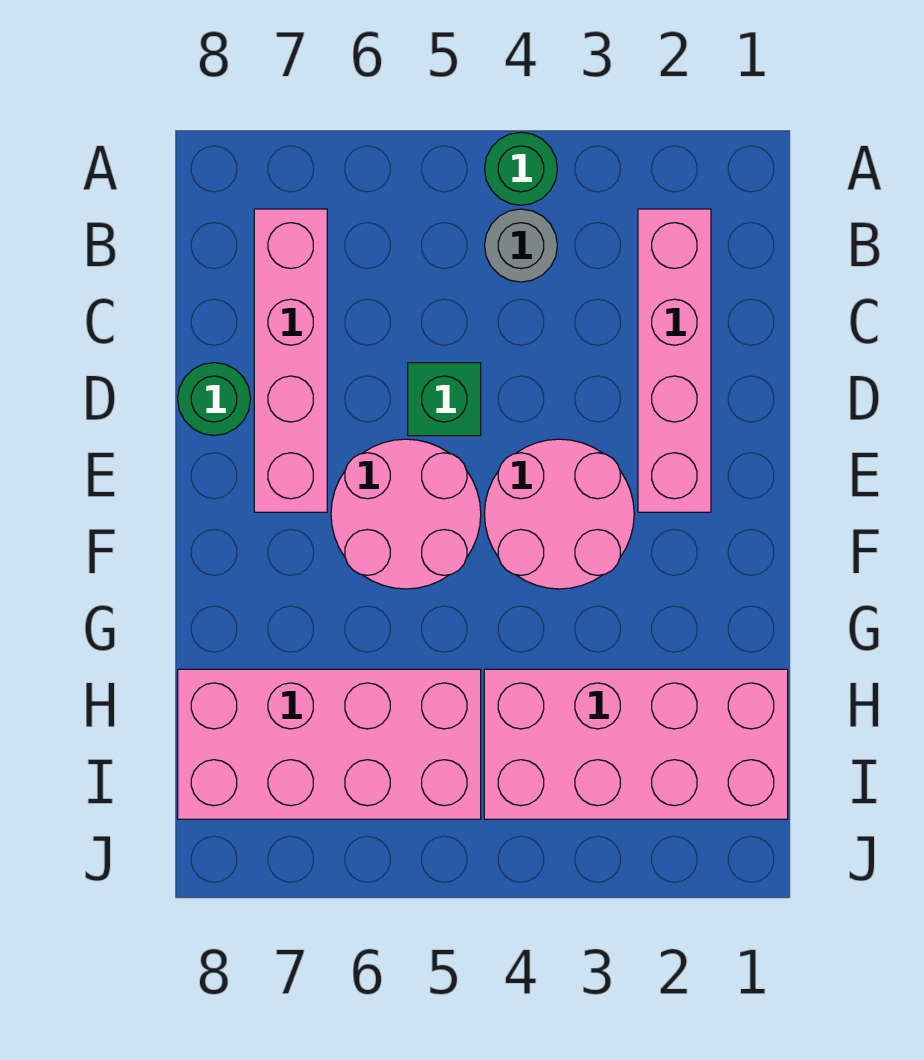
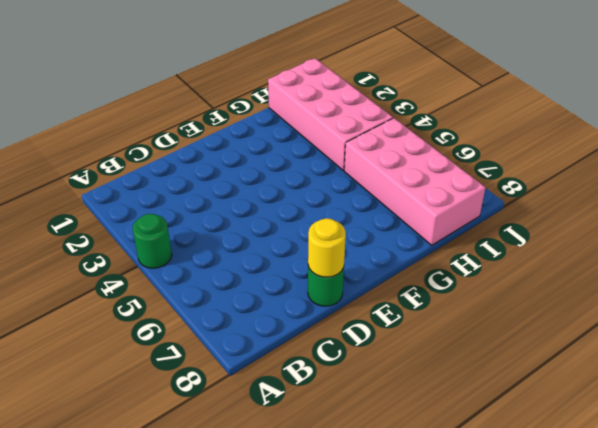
yellow round brick D8 level 2 -> none
none -> pink brick B2:E2 level 1
none -> grey round brick B4 level 1

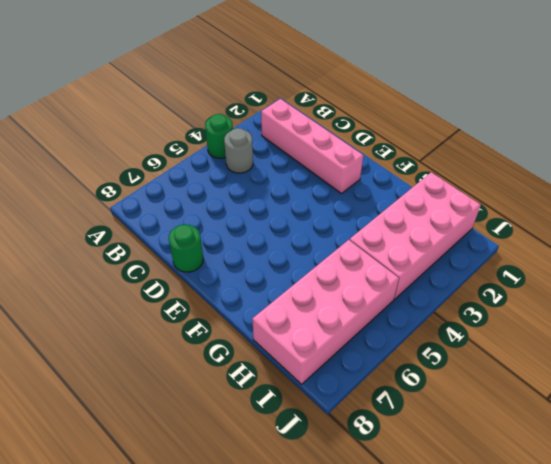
none -> pink brick B7:E7 level 1
none -> green brick D5 level 1

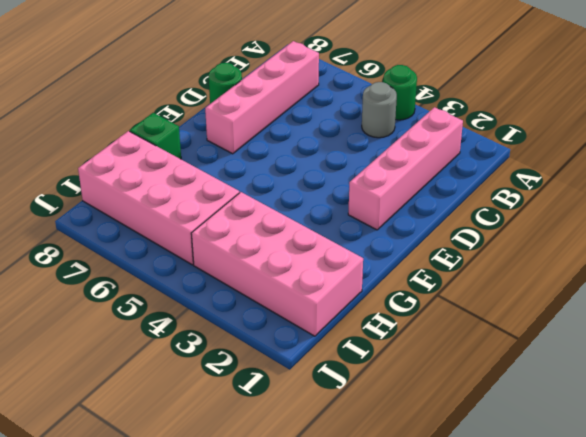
green brick G8 level 1 -> green brick D5 level 1
none -> pink round brick E3:F4 level 1
none -> pink round brick E5:F6 level 1

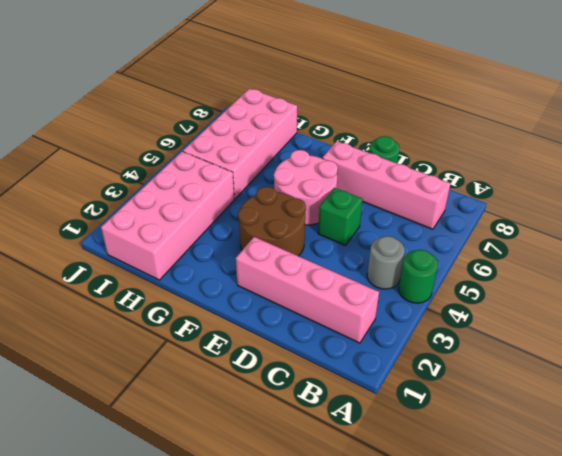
brown round brick E3:F4 level 1 -> pink round brick E3:F4 level 1

